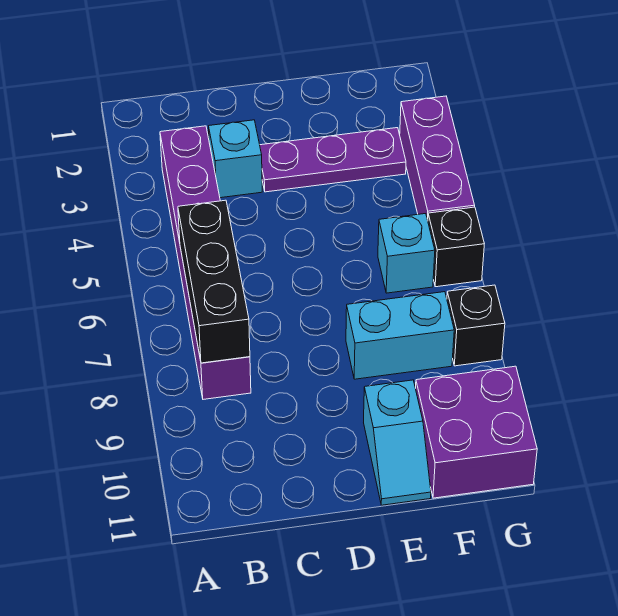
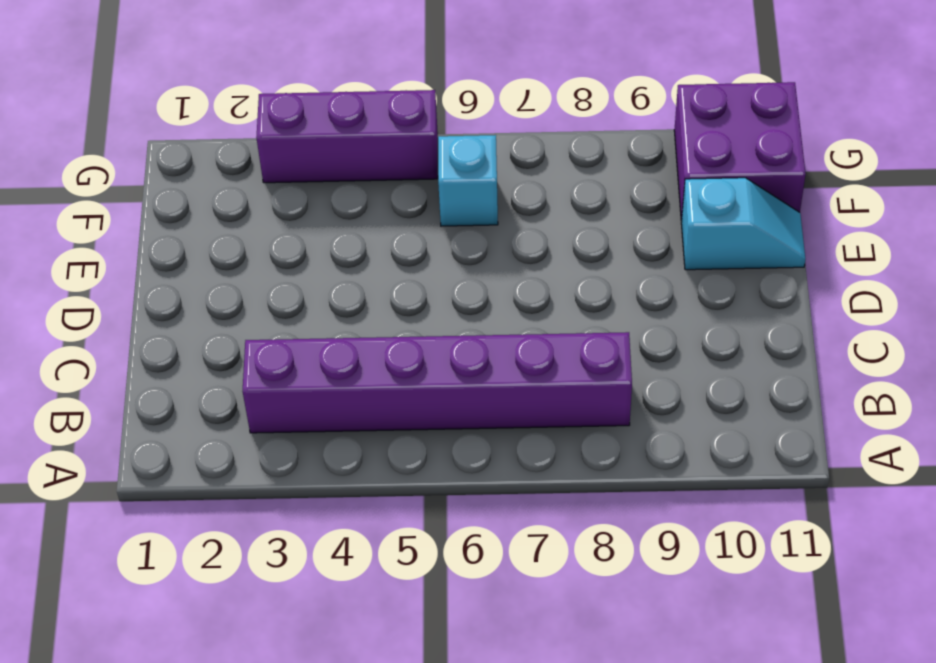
none -> cyan brick C3 level 1
none -> purple plate D3:F3 level 1

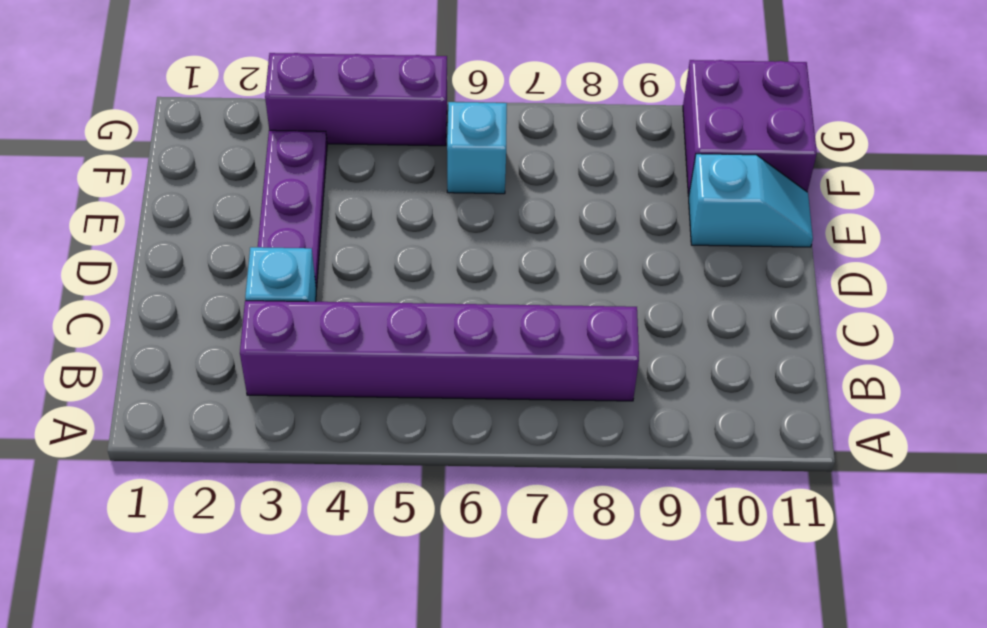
none -> cyan brick E8:F8 level 1
none -> black brick G6 level 1

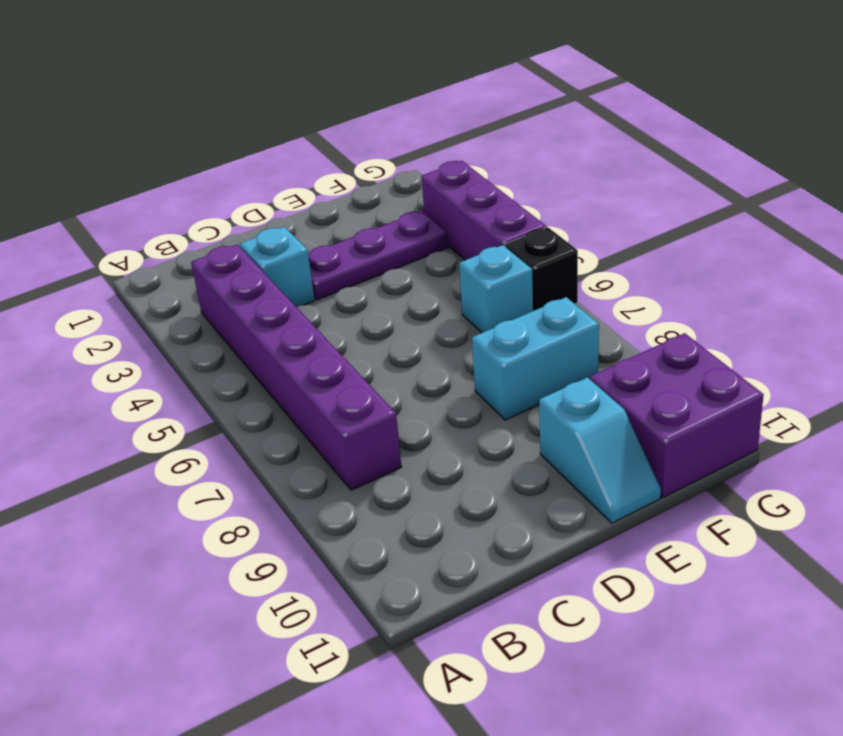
none -> black brick G8 level 1
none -> black brick B6:B8 level 2

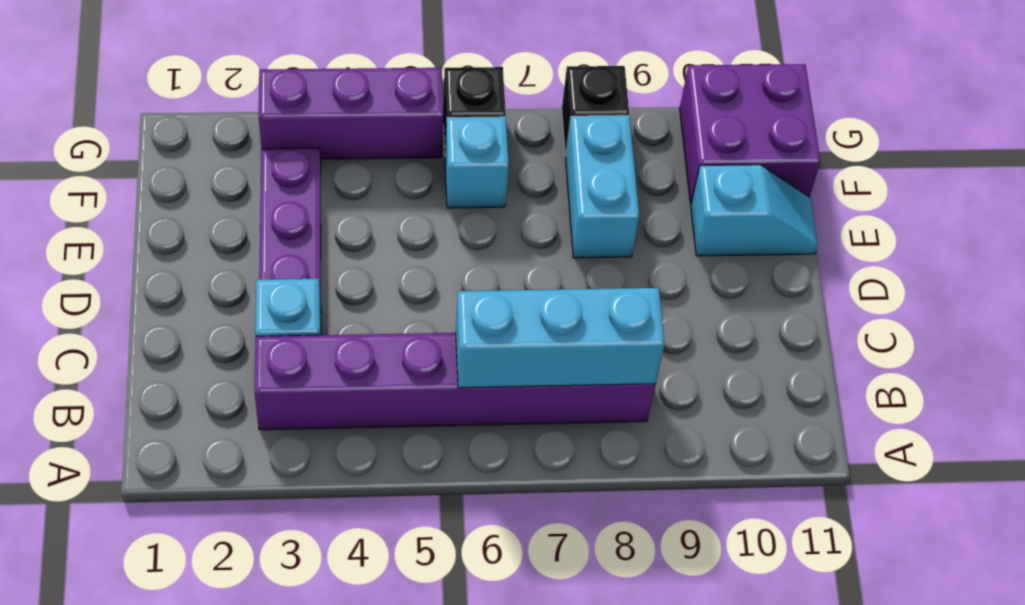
cyan brick B6:B8 level 2 -> black brick B6:B8 level 2

